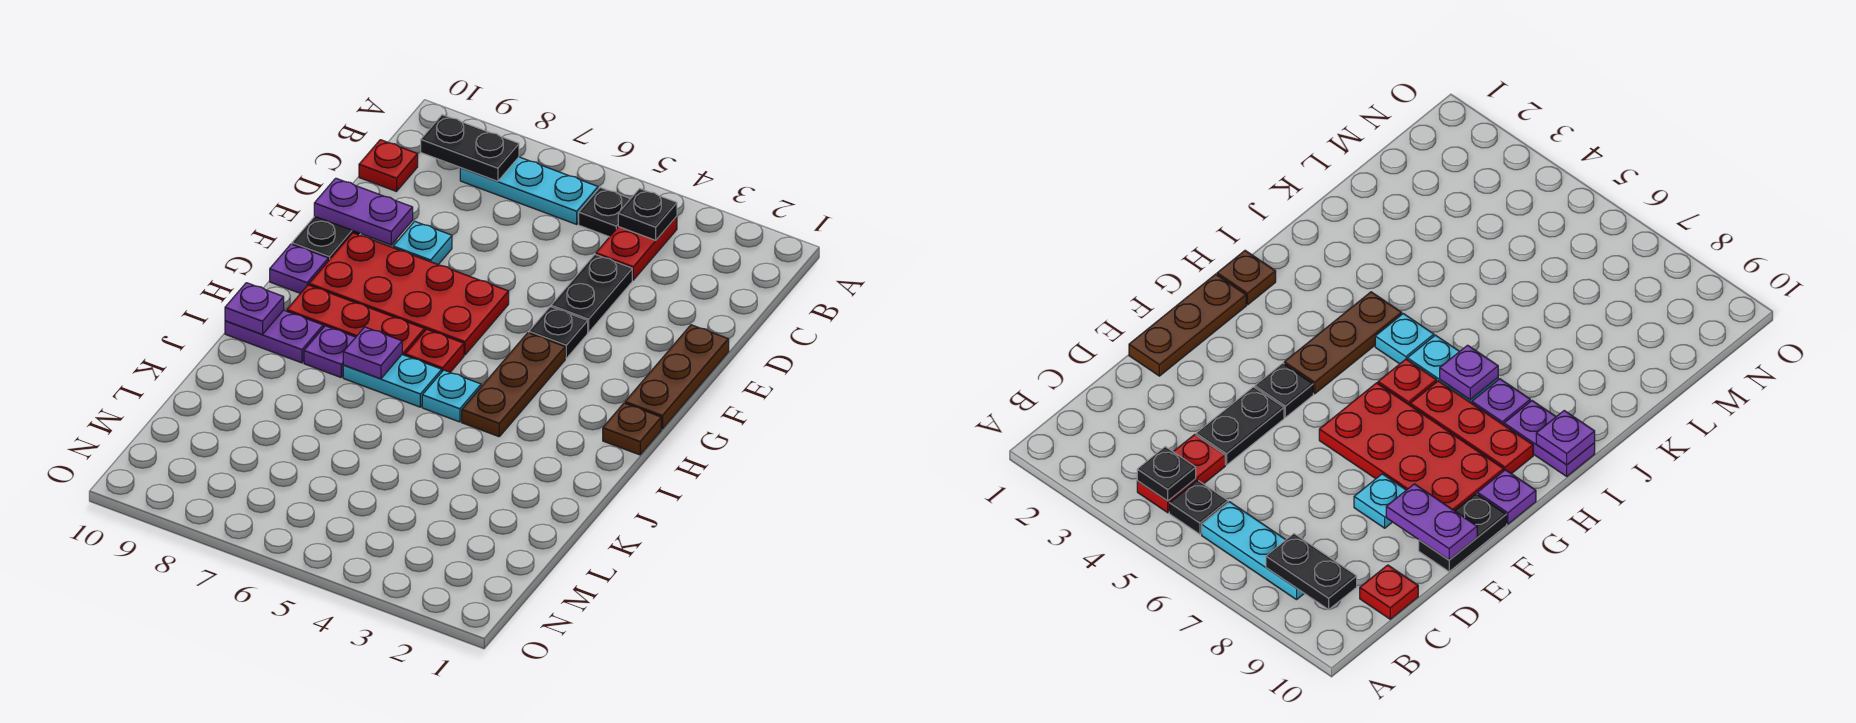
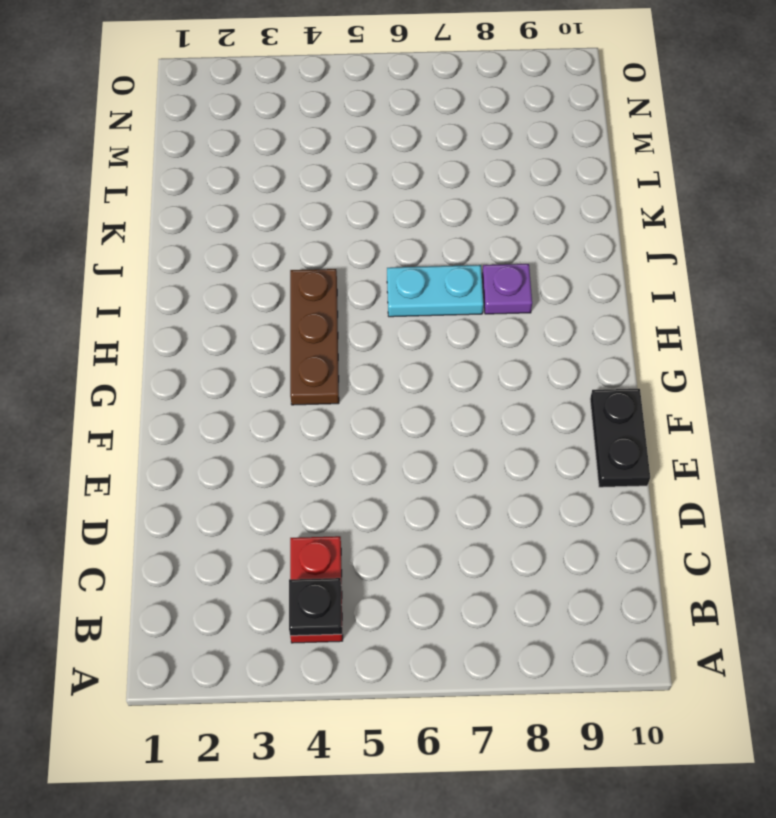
none -> black plate B5 level 1
none -> cyan plate B6:B8 level 1
none -> red plate C10 level 1

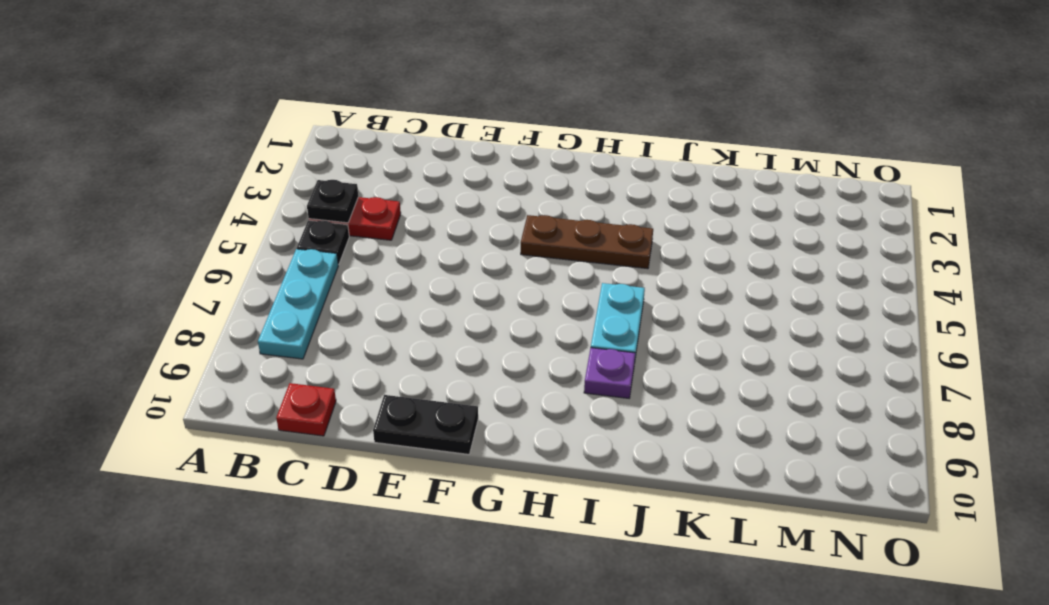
none -> black plate D4:E4 level 1
none -> brown plate E1:G1 level 1
none -> cyan plate E8 level 1

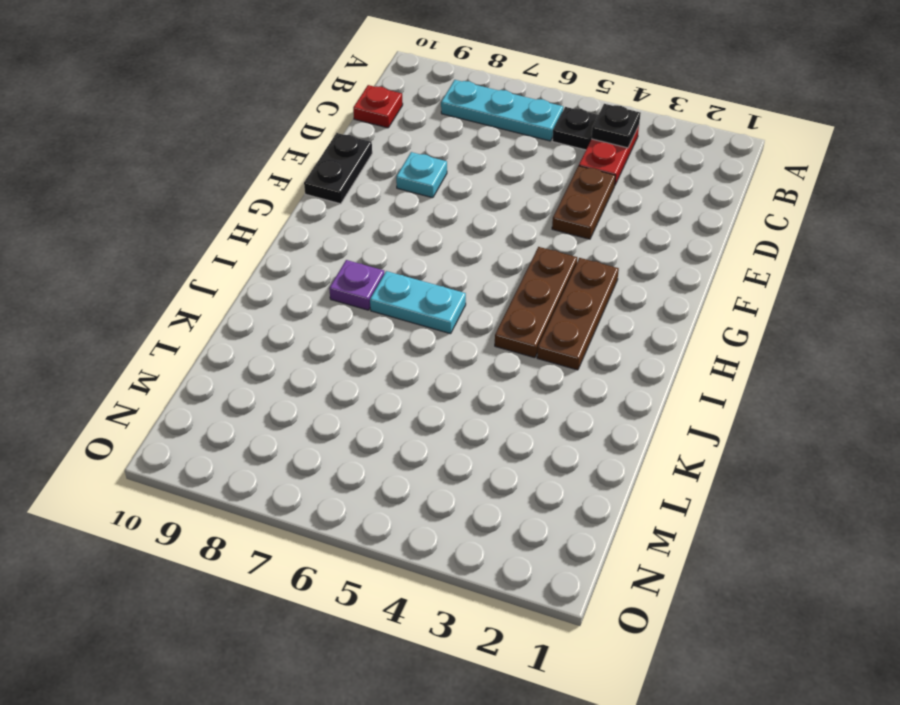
brown plate D4:E4 level 1 -> black plate D4:E4 level 1
brown plate G3:I3 level 1 -> brown plate E1:G1 level 1
none -> black plate F4 level 1
none -> red plate F6:G9 level 1
none -> purple plate G10 level 1

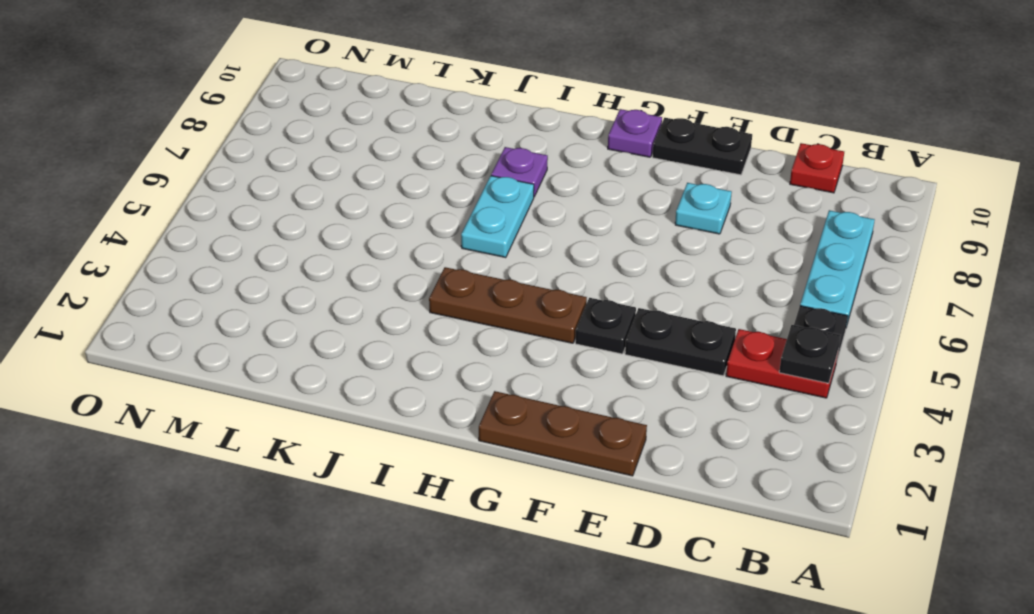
none -> red plate F6:G9 level 1
none -> brown plate H1 level 1
none -> red plate H6 level 1

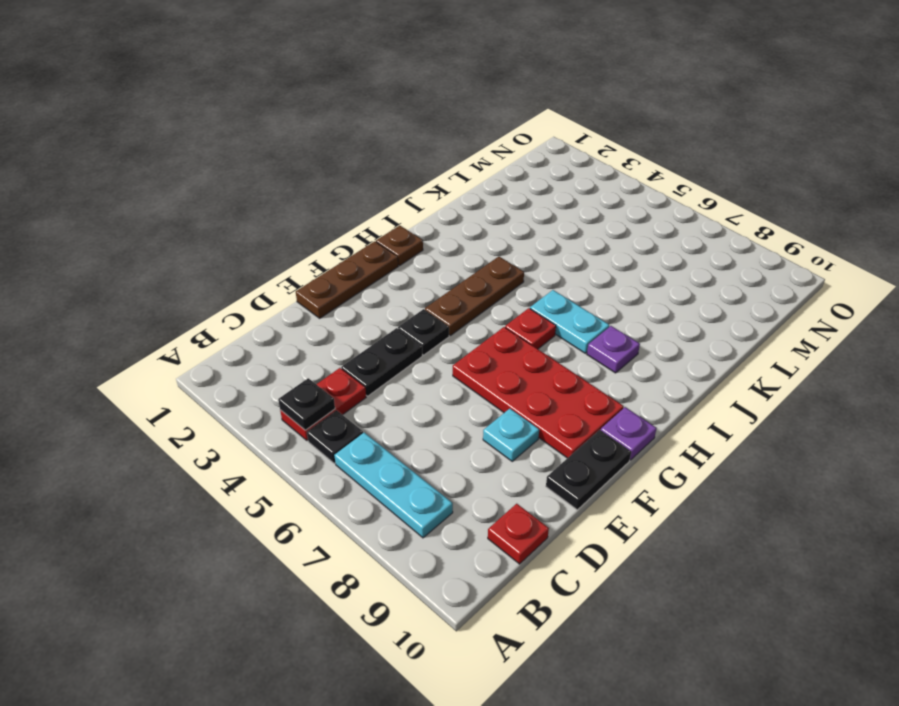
none -> red plate H7:H9 level 1
none -> cyan plate I5 level 1
none -> purple plate I9:I10 level 1

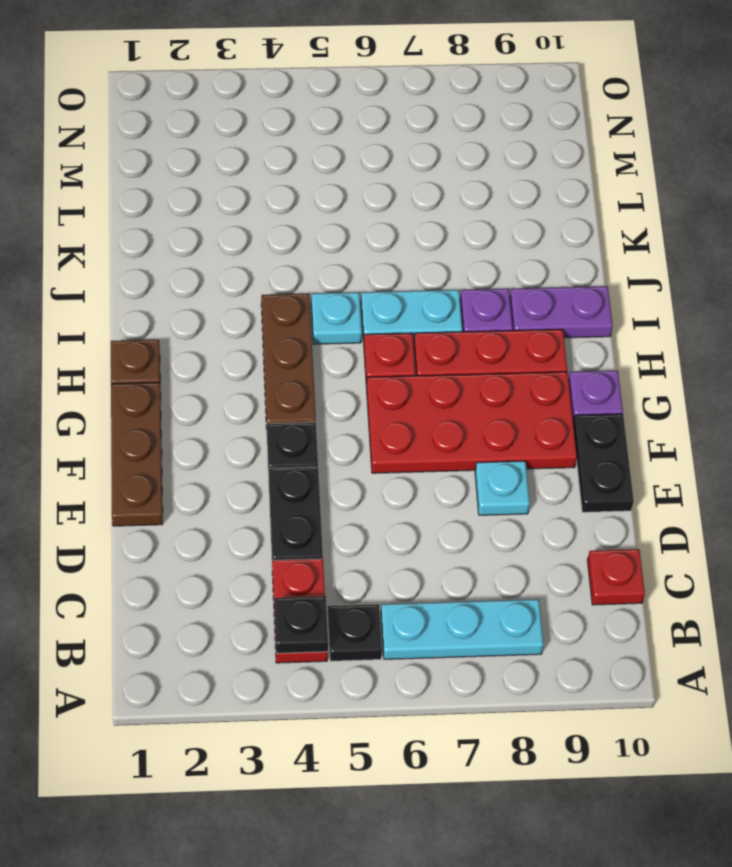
none -> black plate B8:B9 level 2
none -> purple plate E9:E10 level 2
none -> purple plate I7 level 2

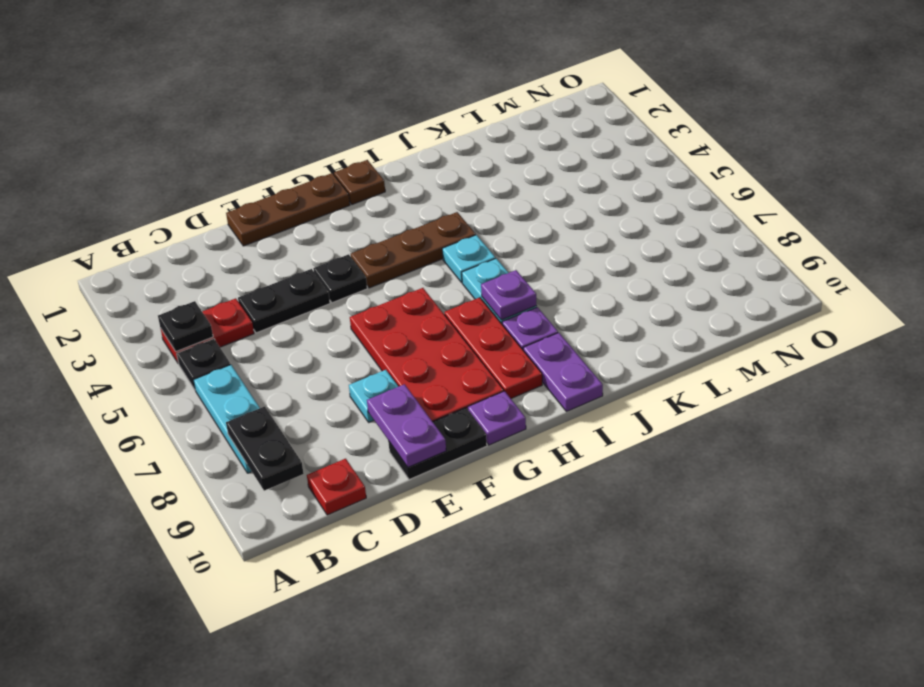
none -> red plate H6 level 1
none -> purple plate I10 level 2

